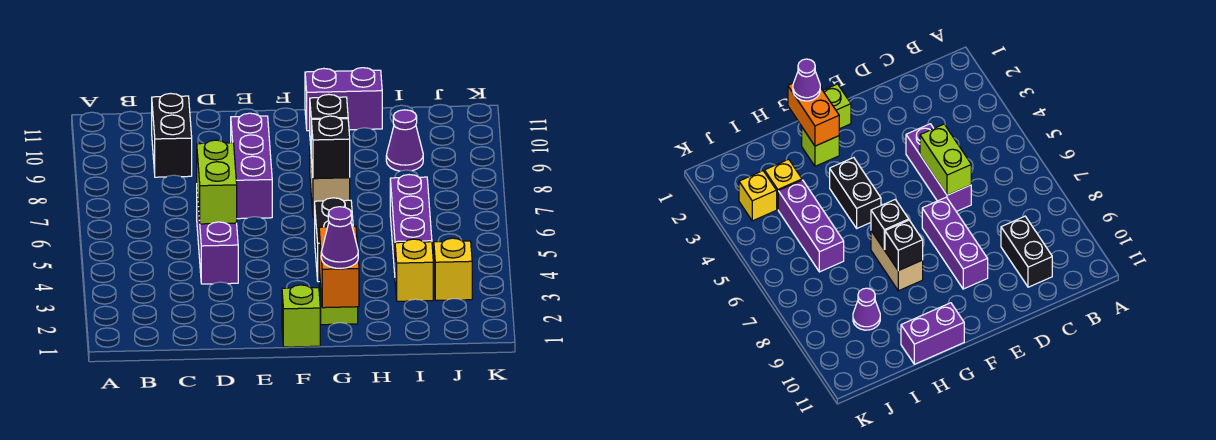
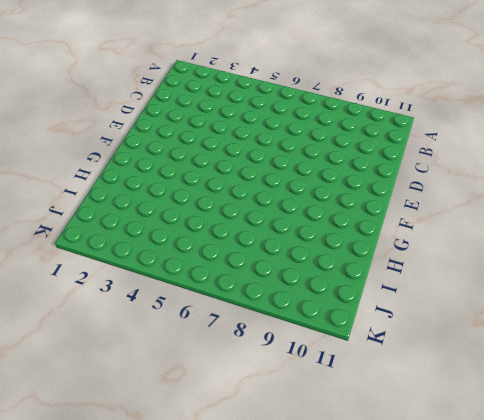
none -> black brick C9:C10 level 1
none -> purple brick D4:D6 level 1
none -> purple brick E7:E9 level 1

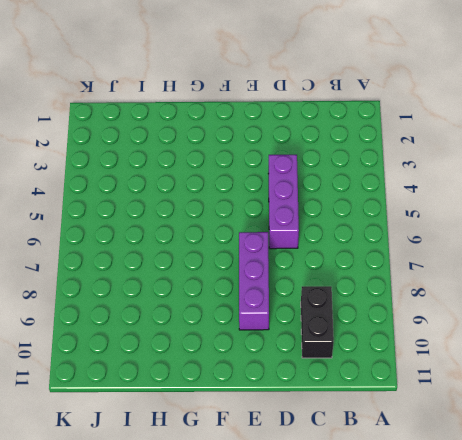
none -> lime brick F1 level 1
none -> lime brick G2 level 1
none -> black brick G4:G5 level 1

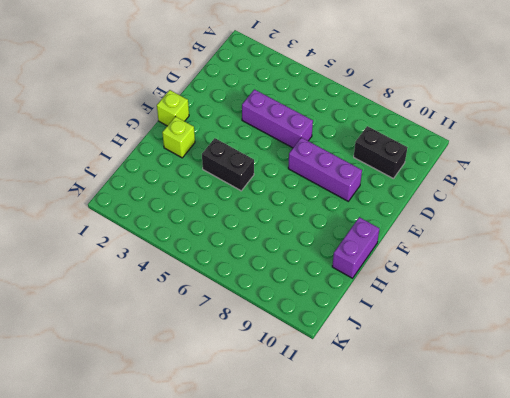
none -> tan brick G7:G8 level 1
none -> yellow brick I3 level 1
none -> purple brick I4:I6 level 1

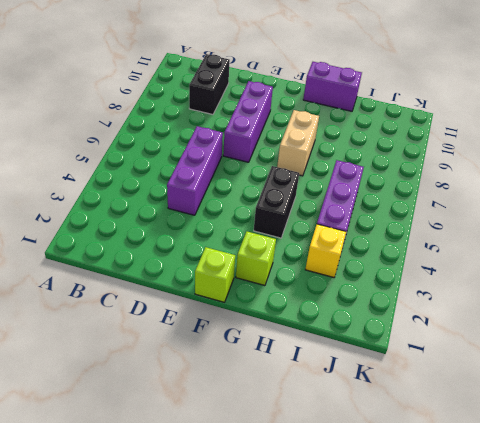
none -> purple cone I9 level 1
none -> yellow brick J3 level 1
none -> lime brick D5:D6 level 2

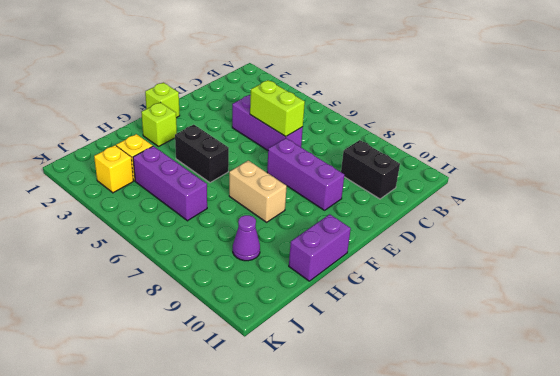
none -> orange brick G1:G2 level 2
none -> black brick G7 level 2
none -> black brick G8 level 2

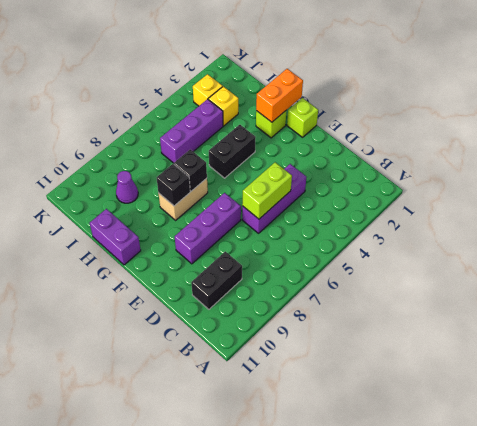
none -> purple cone G1 level 3

